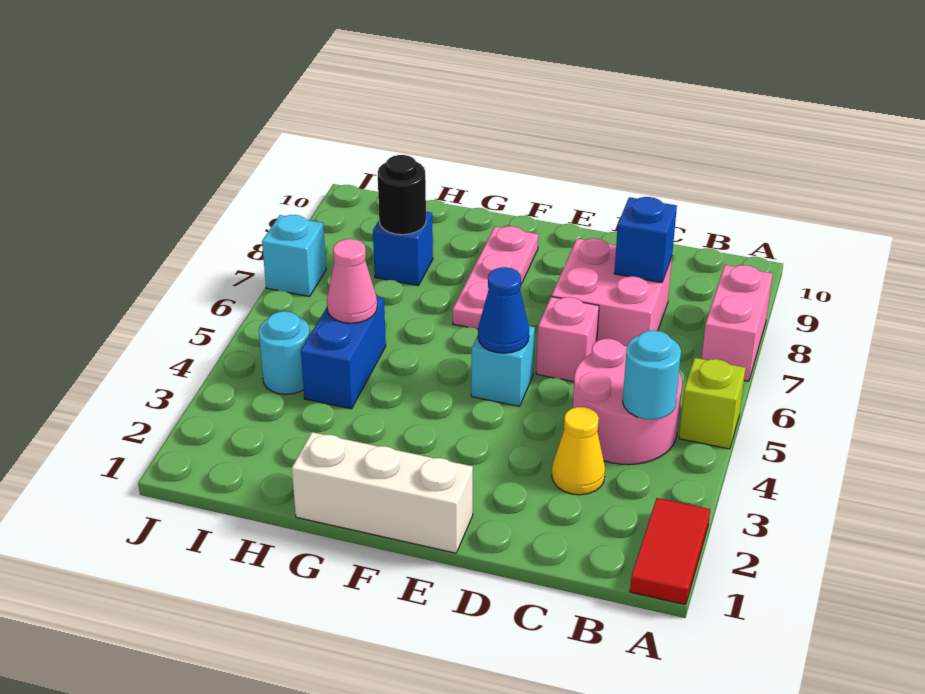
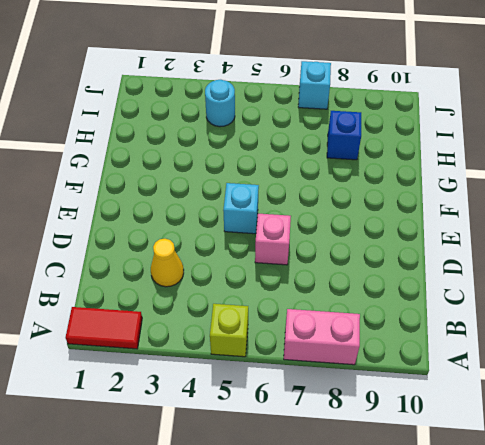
none -> pink round brick B4:C5 level 1
none -> pink brick C7:D8 level 1
none -> white brick E1:G1 level 1

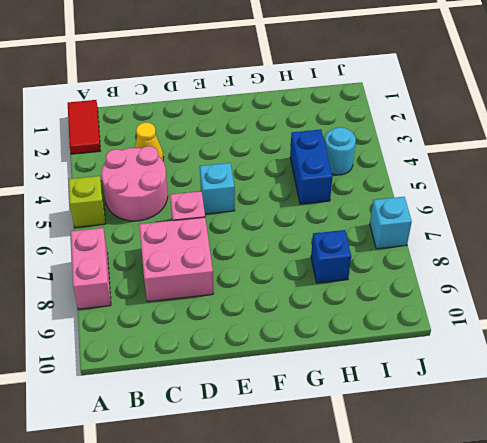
none -> white brick E1:G1 level 1
none -> pink plate F7:F9 level 1
none -> cyan round brick B4 level 2

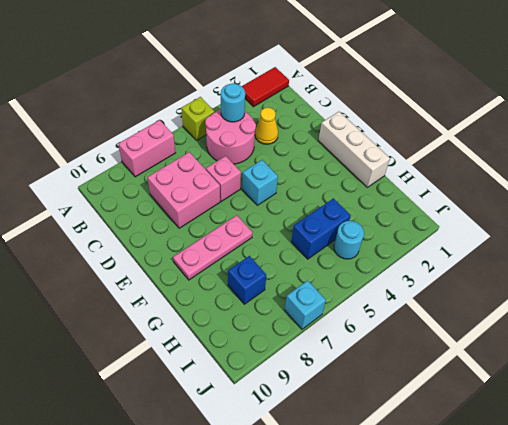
none -> blue brick C8 level 2
none -> blue cone E5 level 2
none -> pink cone H5 level 2

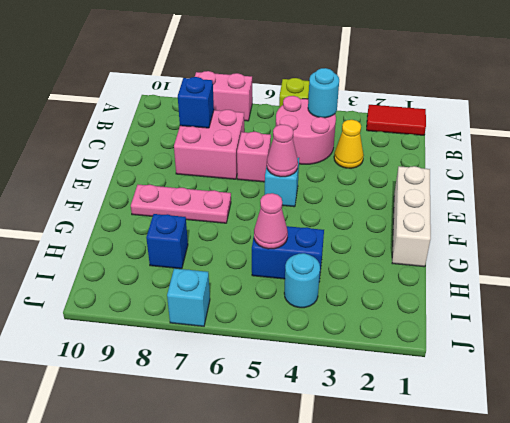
pink cone E5 level 2 -> blue cone E5 level 2
none -> black round brick H8 level 2

